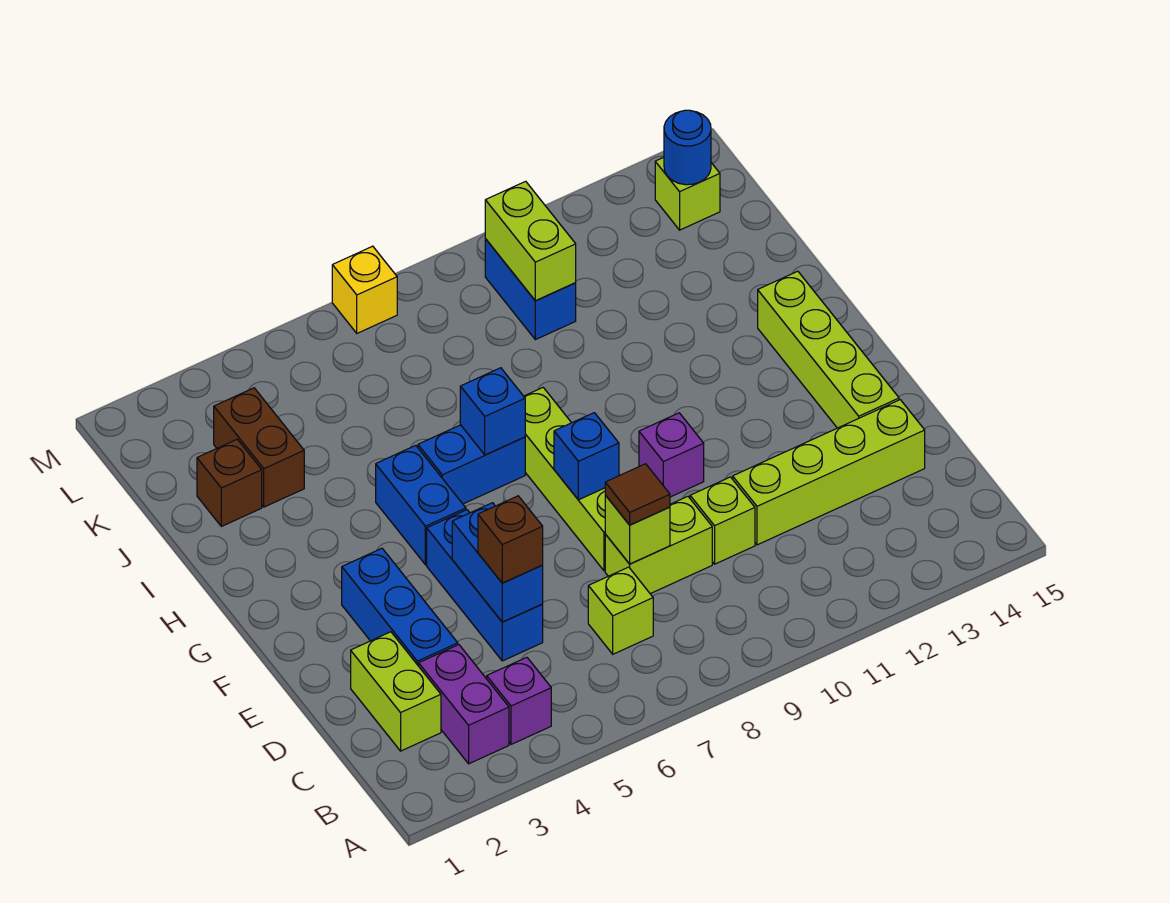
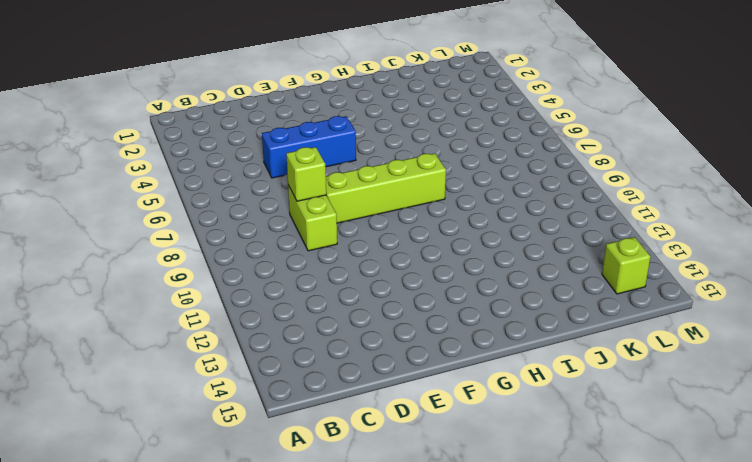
none -> purple brick B3:C3 level 1
none -> purple brick B4 level 1
none -> lime brick C2:D2 level 1

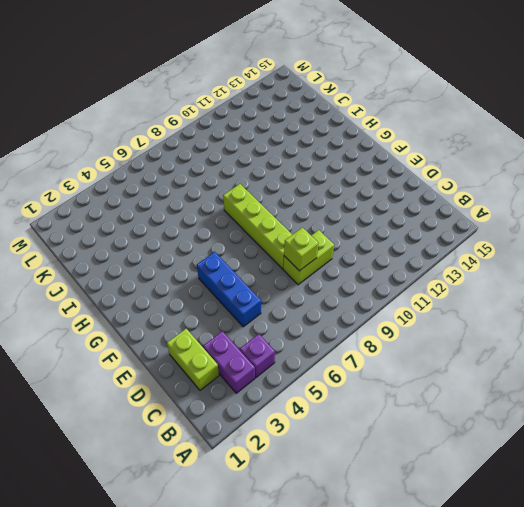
none -> lime brick C7 level 1
none -> blue brick D3:F3 level 1
none -> lime brick D10 level 1

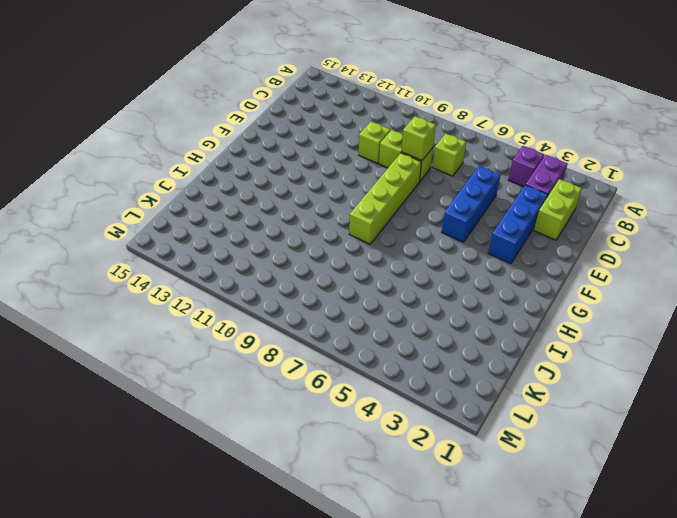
none -> lime brick D11:D14 level 1
none -> lime brick E14:H14 level 1
none -> purple brick F10 level 1

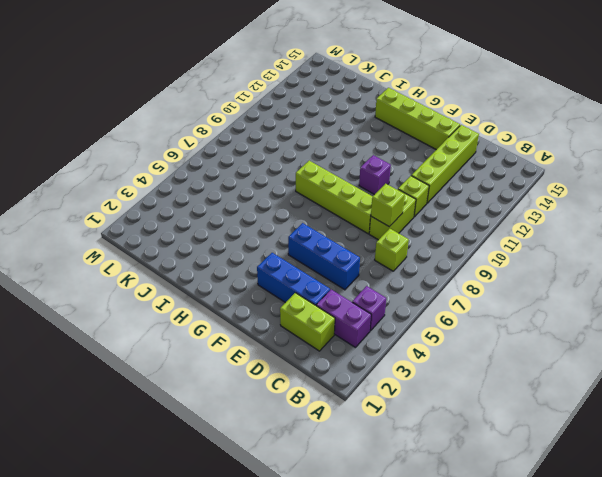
none -> blue brick G5:H5 level 1
none -> blue brick H6:H7 level 1
none -> brown brick J2 level 1

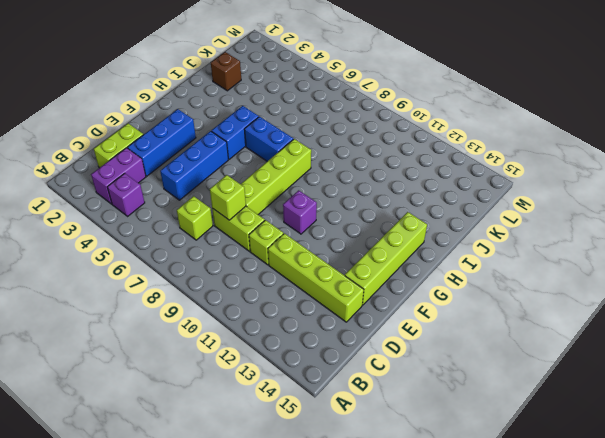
none -> brown brick J3:K3 level 1
none -> blue brick K10:L10 level 1
none -> lime brick L14 level 1

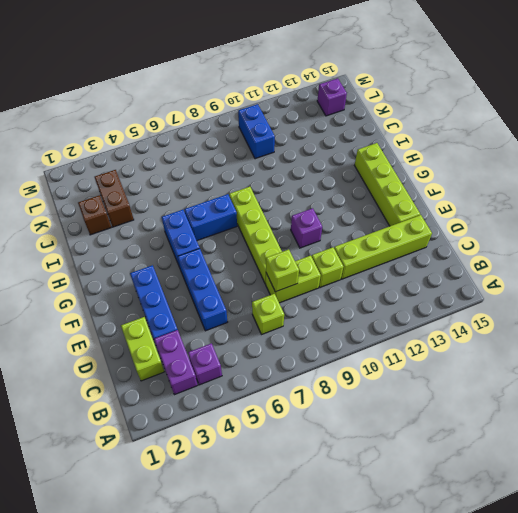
purple brick L14 level 1 -> lime brick L14 level 1
none -> yellow brick M7 level 1
none -> blue brick D5:E5 level 2
none -> blue brick F8 level 2

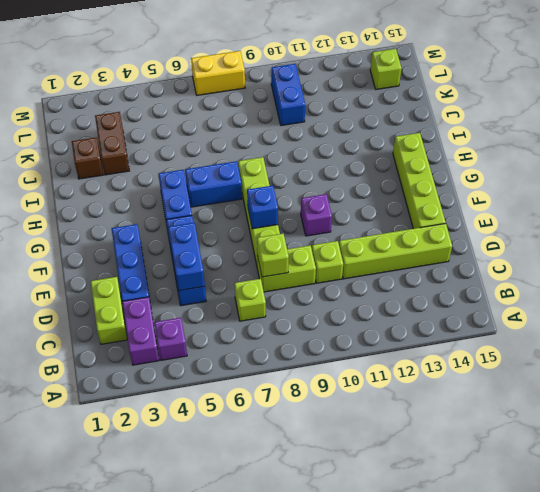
yellow brick M7:M8 level 1 -> yellow brick M7 level 1
none -> blue brick H7 level 2
none -> lime brick K10:L10 level 2
none -> blue round brick L14 level 2

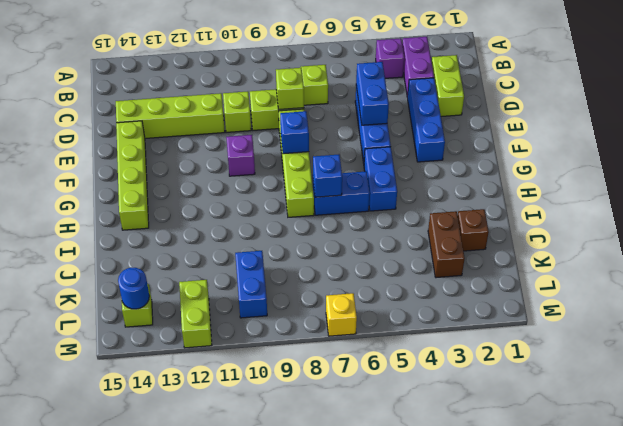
lime brick L12:M12 level 1 -> lime brick K10:L10 level 2
none -> brown brick D5 level 3
none -> brown tile D8 level 3

